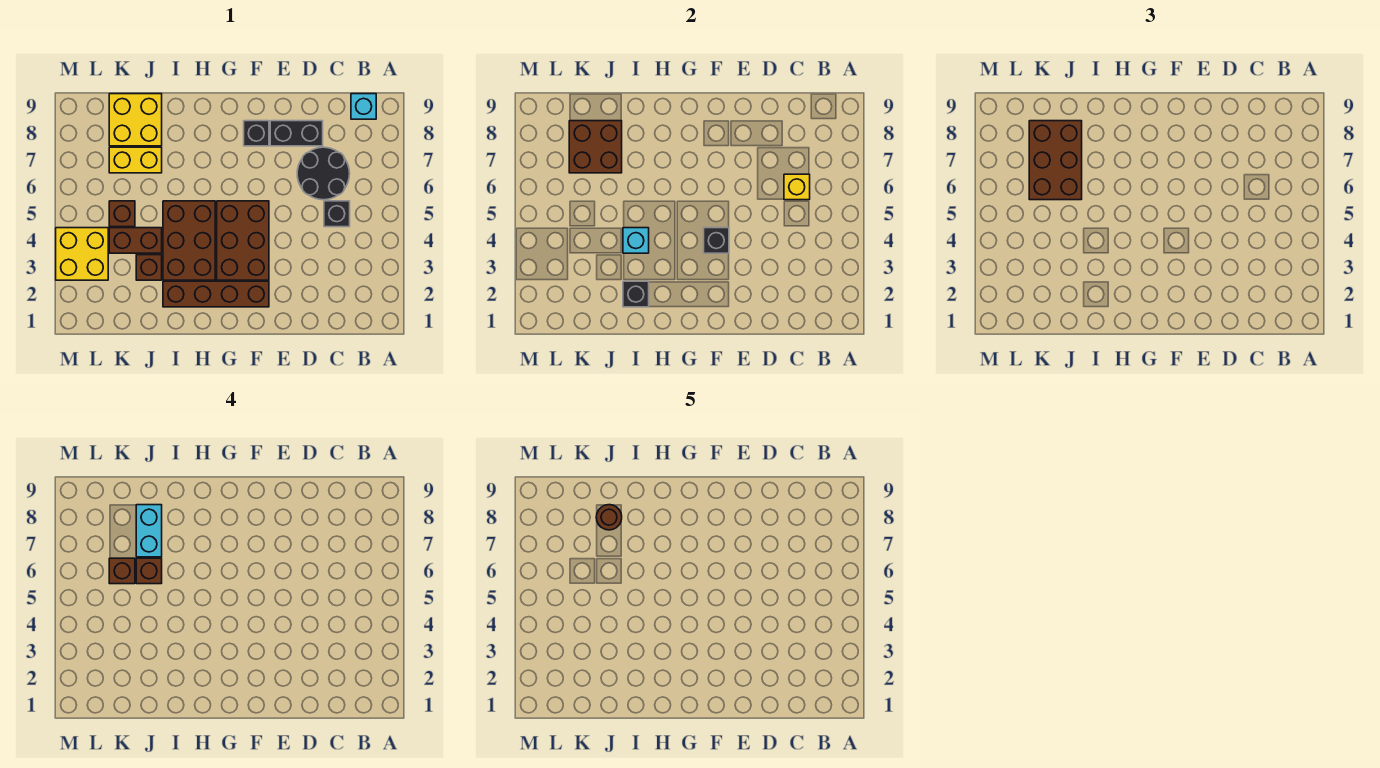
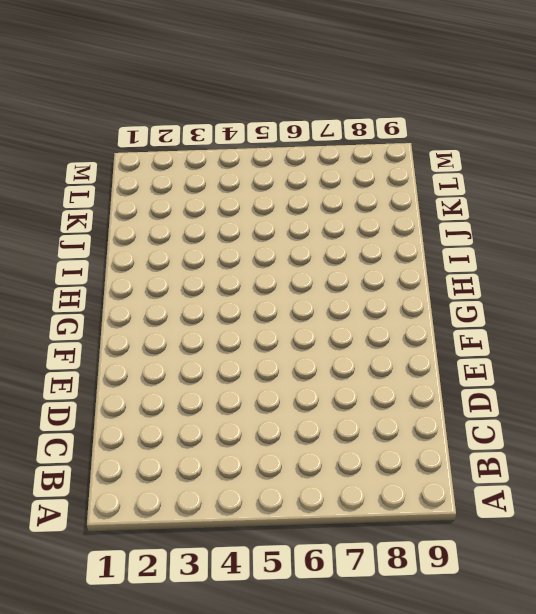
none -> cyan brick B9 level 1
none -> black brick C5 level 1
none -> black round brick C6:D7 level 1

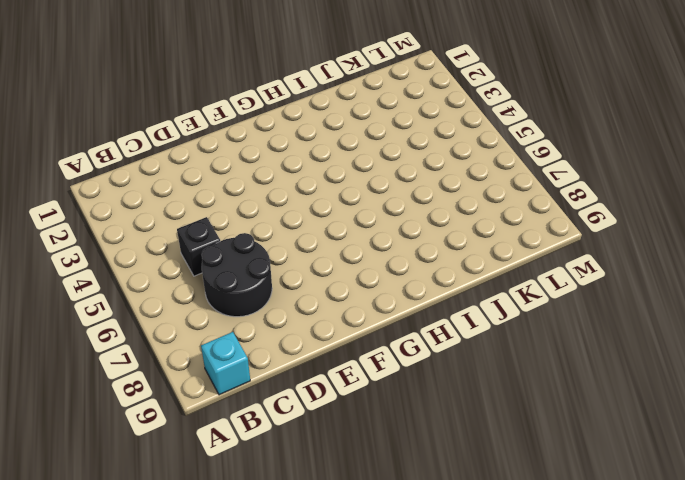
none -> black brick D8:E8 level 1
none -> brown brick F2:I2 level 1
none -> brown brick F3:G5 level 1

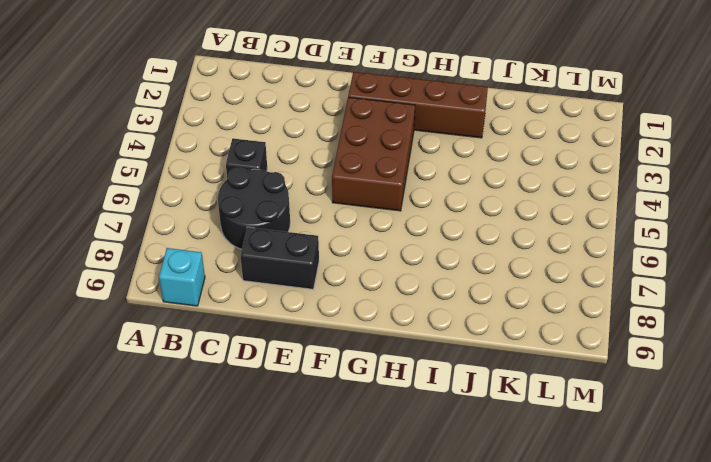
none -> black brick F8 level 1
none -> brown brick H3:I5 level 1
none -> brown brick J3 level 1

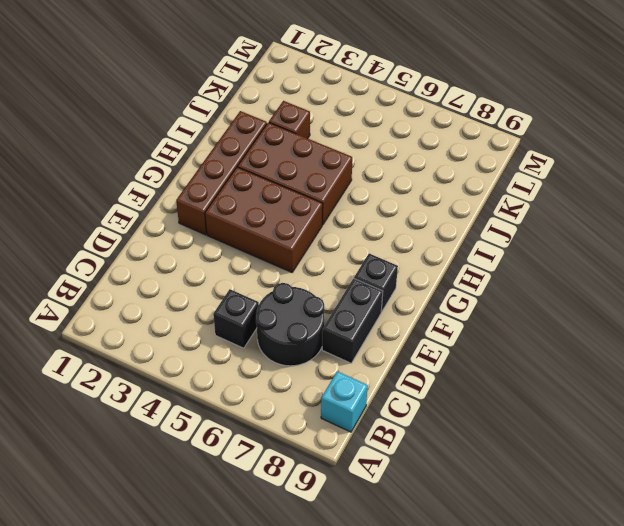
none -> brown brick J4:K4 level 1
none -> yellow brick J7:K7 level 1
none -> yellow brick J8:K9 level 1

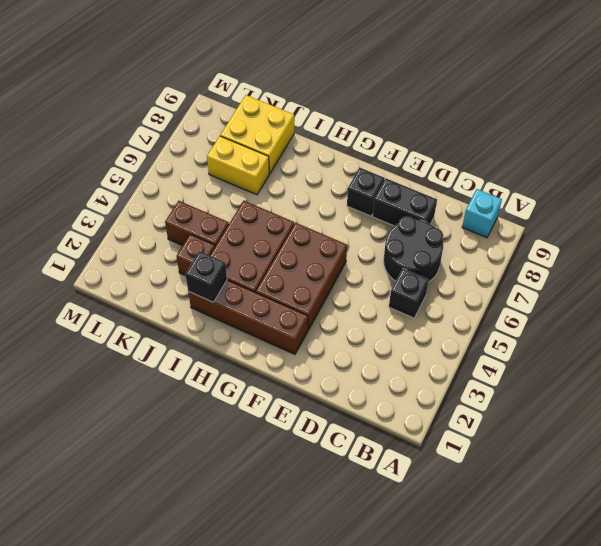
none -> brown brick K5 level 1
none -> yellow brick L3:M4 level 1
none -> yellow brick C6 level 2

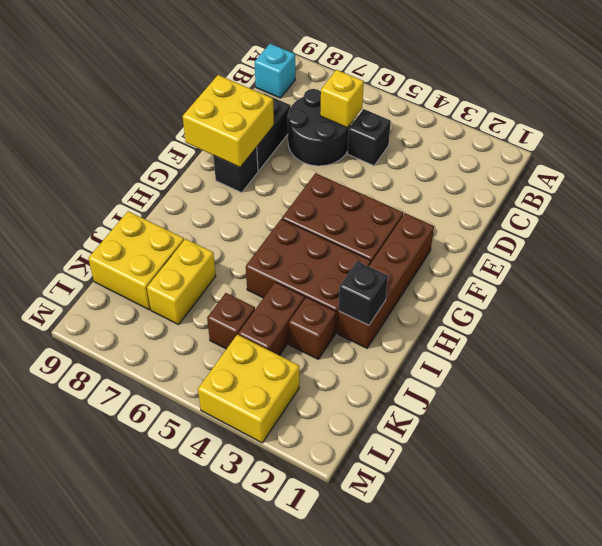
yellow brick E8:F9 level 2 -> none
none -> black brick F4 level 2
none -> cyan brick I4 level 2
none -> brown brick J7:K8 level 2

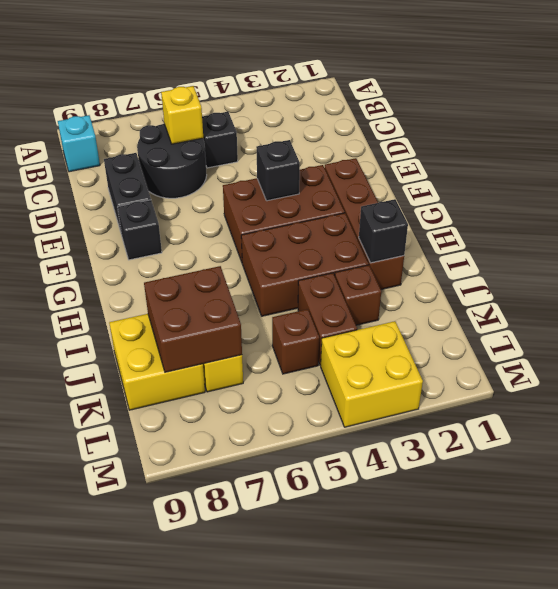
none -> cyan brick I4 level 2
none -> brown brick J6:K8 level 3
none -> brown brick J6 level 4

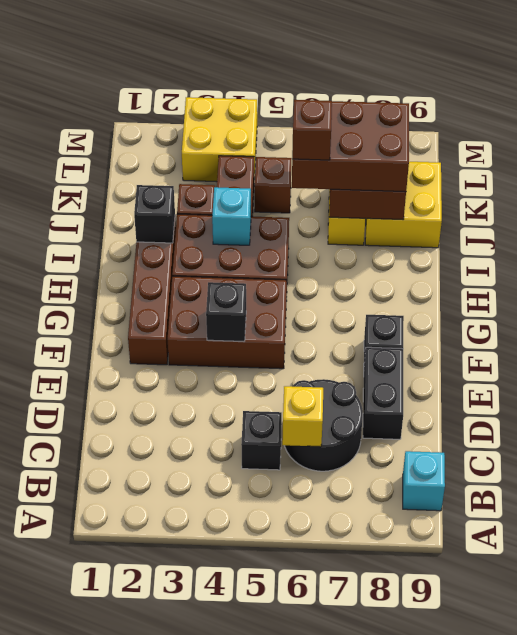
none -> cyan brick J7:J8 level 4
none -> brown brick K6 level 4
none -> brown round brick J8 level 5

